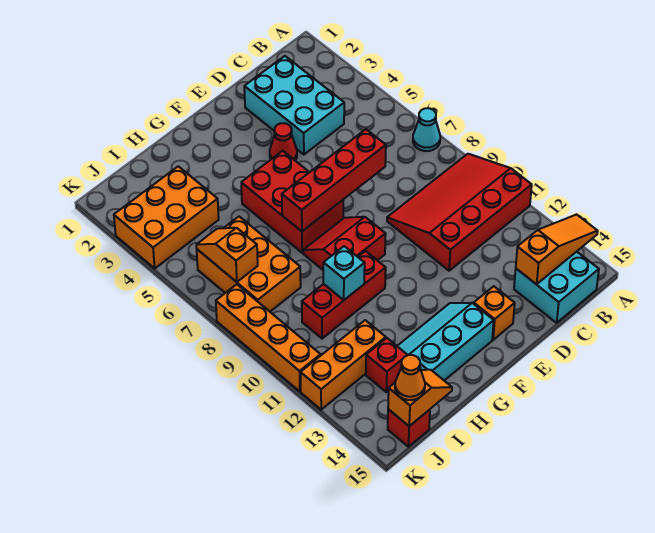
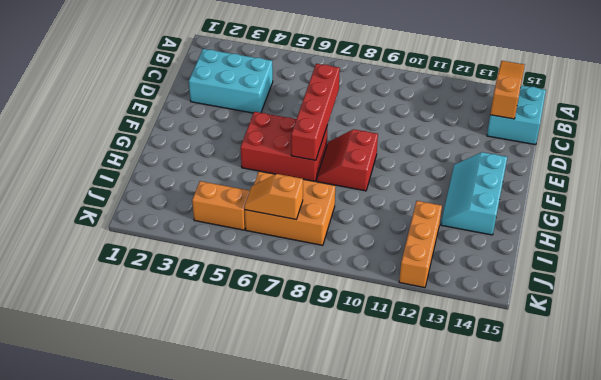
orange brick J4:J5 level 1 -> orange brick I3:K4 level 1
none -> cyan cone A7 level 1
none -> red slope A9:D11 level 1 top 11
none -> red cone E4 level 1

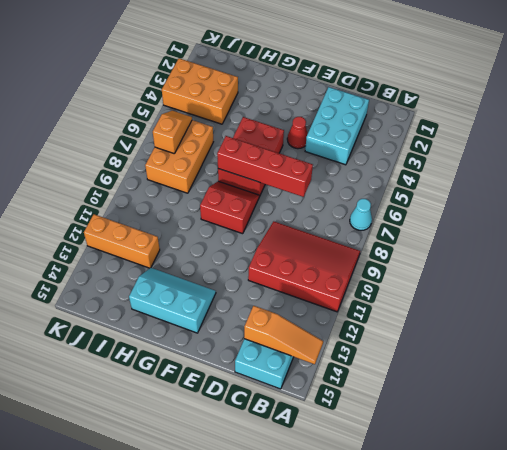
none -> orange brick E14 level 1
none -> red brick G10:I10 level 1
none -> red brick I13 level 1

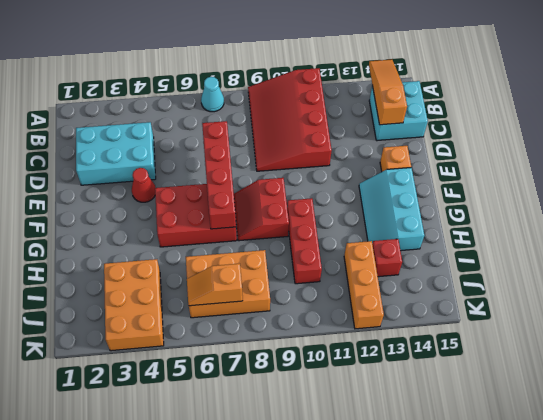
none -> red brick J15 level 1
none -> orange brick K8:K11 level 1
none -> cyan brick H10 level 2

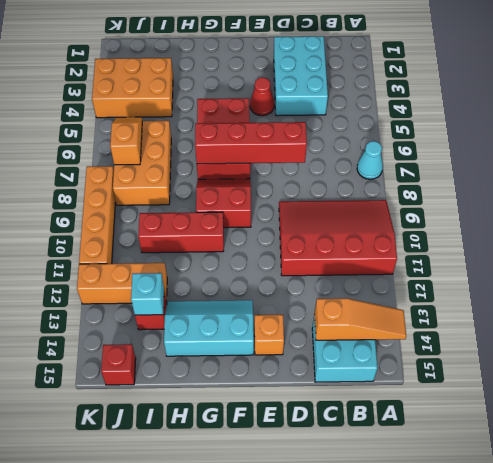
cyan brick I13 level 2 -> cyan brick H10 level 2
none -> orange slope I15:J15 level 2 top J
none -> orange cone J15 level 3

